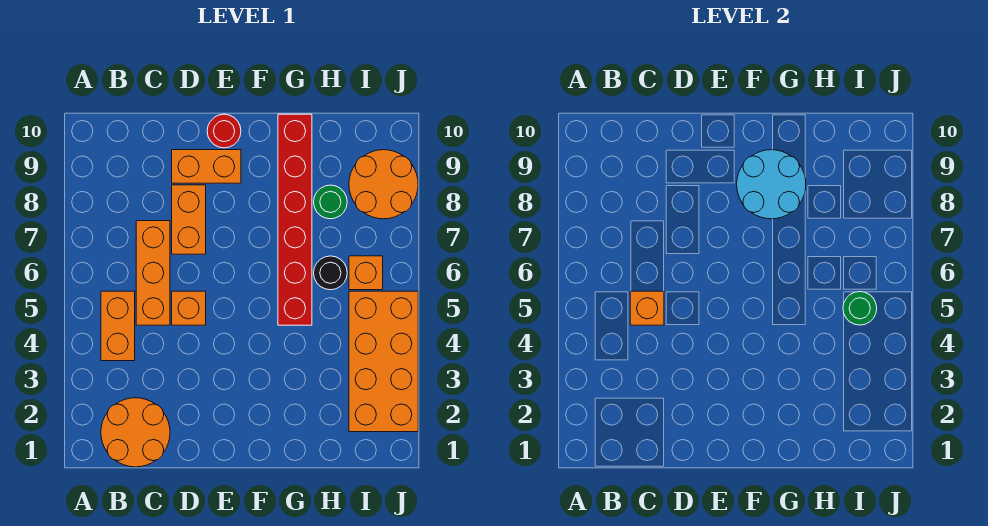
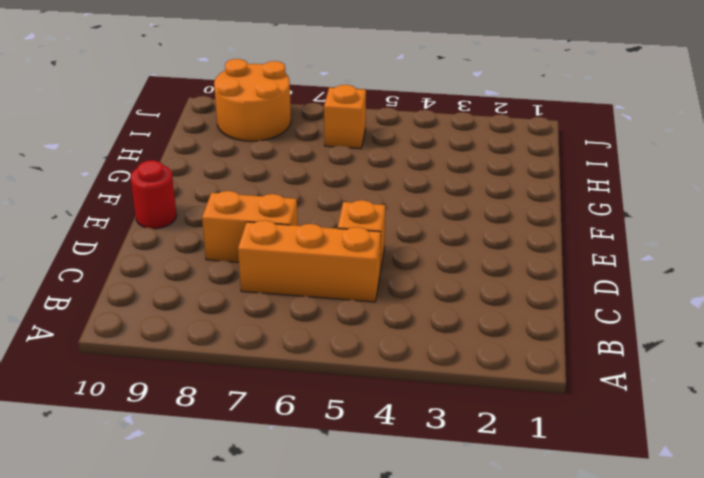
none -> orange round brick B1:C2 level 1
none -> orange brick B4:B5 level 1
none -> orange brick D9:E9 level 1

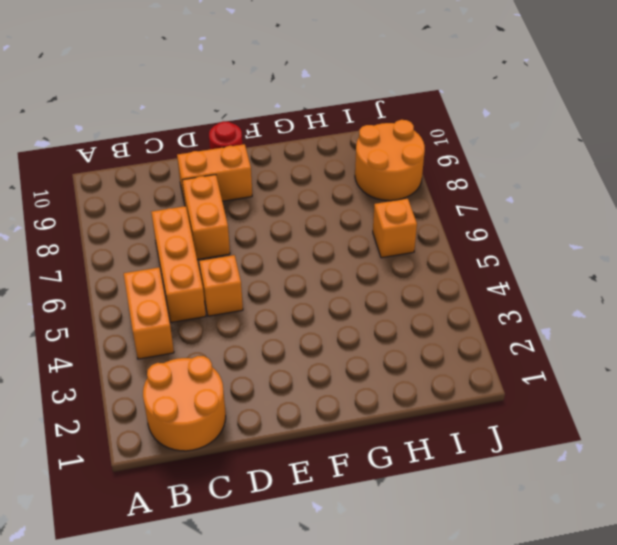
none -> red brick G5:G10 level 1
none -> black round brick H6 level 1
none -> green round brick H8 level 1

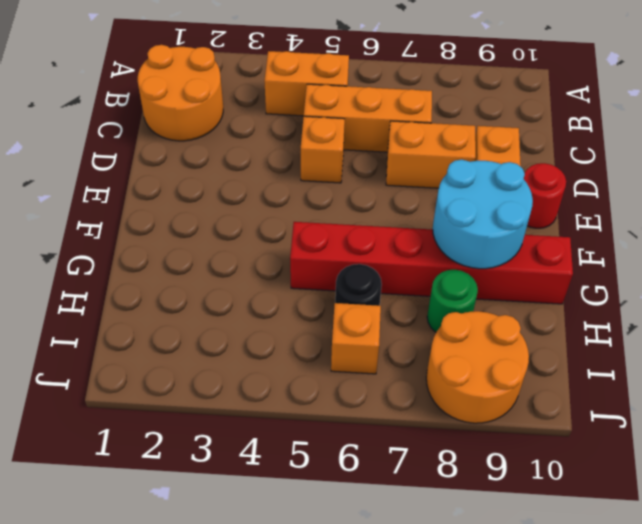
none -> orange brick I2:J5 level 1
none -> orange brick C5 level 2
none -> green round brick I5 level 2

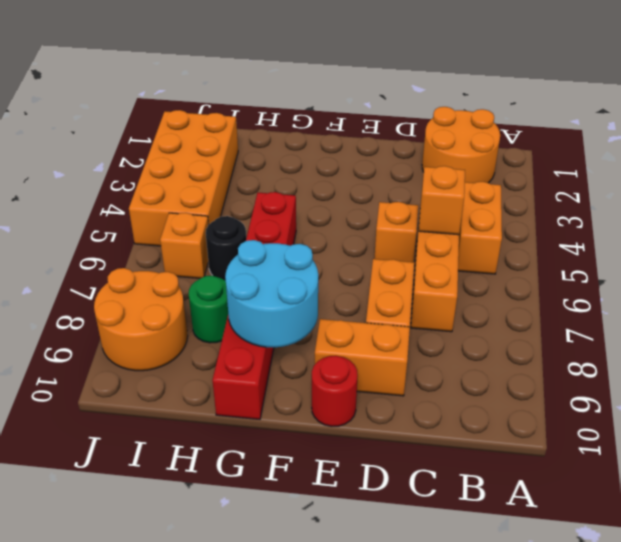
none -> green round brick I5 level 2

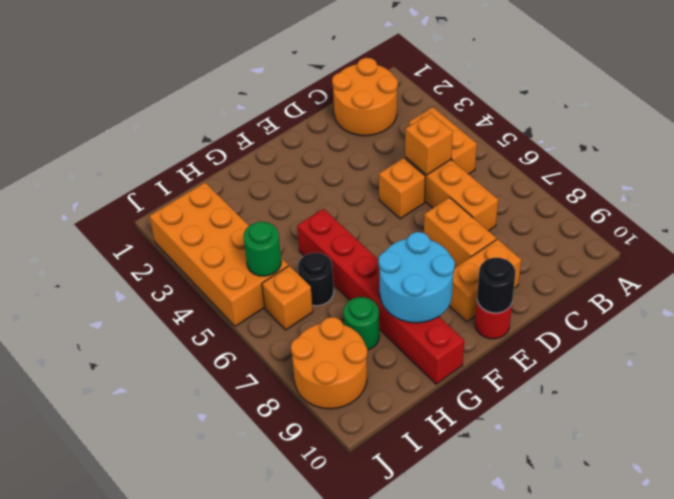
black round brick E10 level 2 -> none

